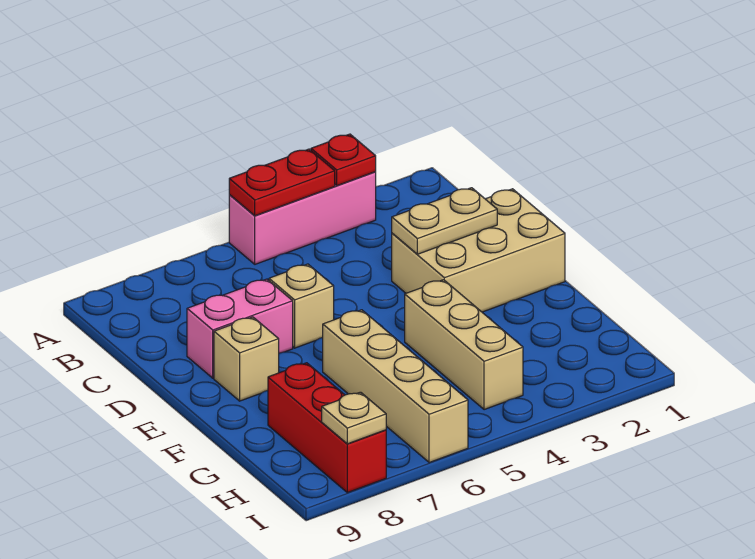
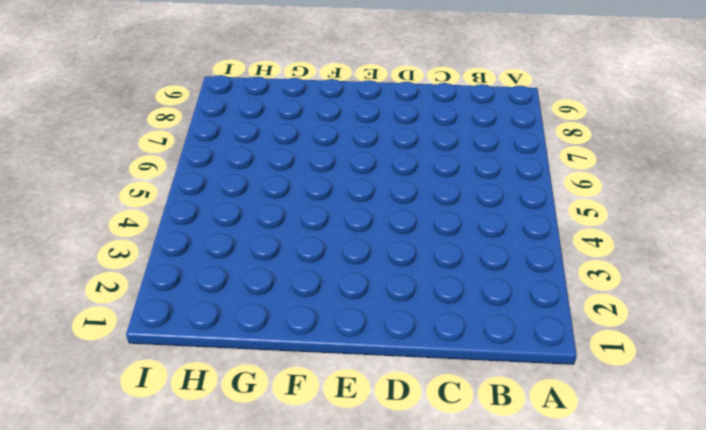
none -> pink brick A3:A5 level 1
none -> tan brick D1:E3 level 1
none -> tan brick D6 level 1

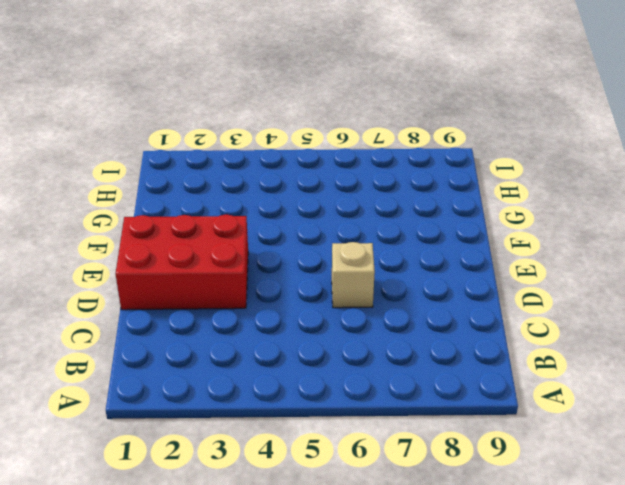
red brick D1:E3 level 1 -> tan brick D1:E3 level 1
none -> pink brick A3:A5 level 1
none -> pink brick D7:D8 level 1
none -> tan brick E8 level 1

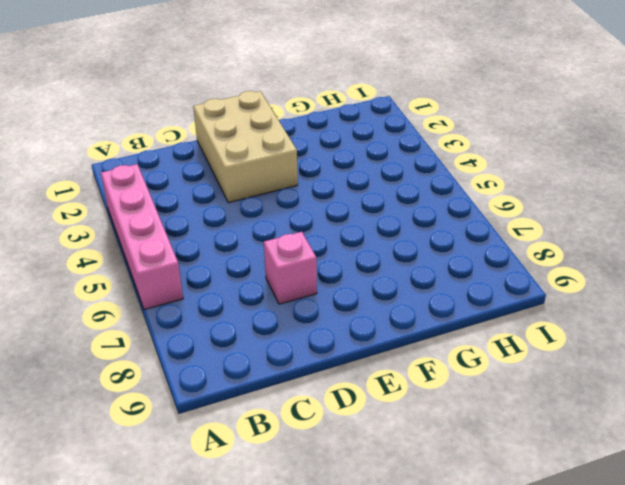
pink brick A3:A6 level 1 -> pink brick A3:A5 level 1
pink brick D7 level 1 -> pink brick D7:D8 level 1
none -> tan brick D6 level 1
none -> tan brick E8 level 1
none -> tan brick F4:H4 level 1

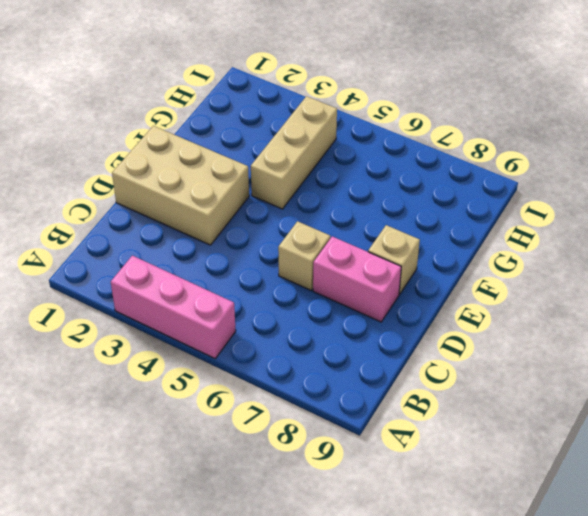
none -> tan brick F6:I6 level 1
none -> red brick G8:I8 level 1
none -> red plate A3 level 2

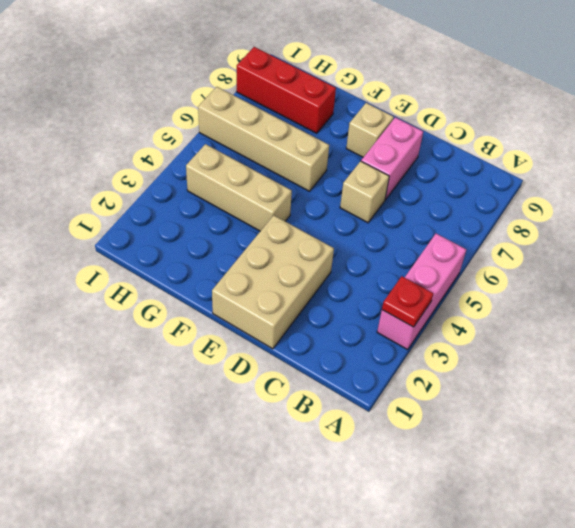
none -> red plate A4:A5 level 2
none -> tan plate D2:D3 level 2
none -> tan plate I8 level 2

